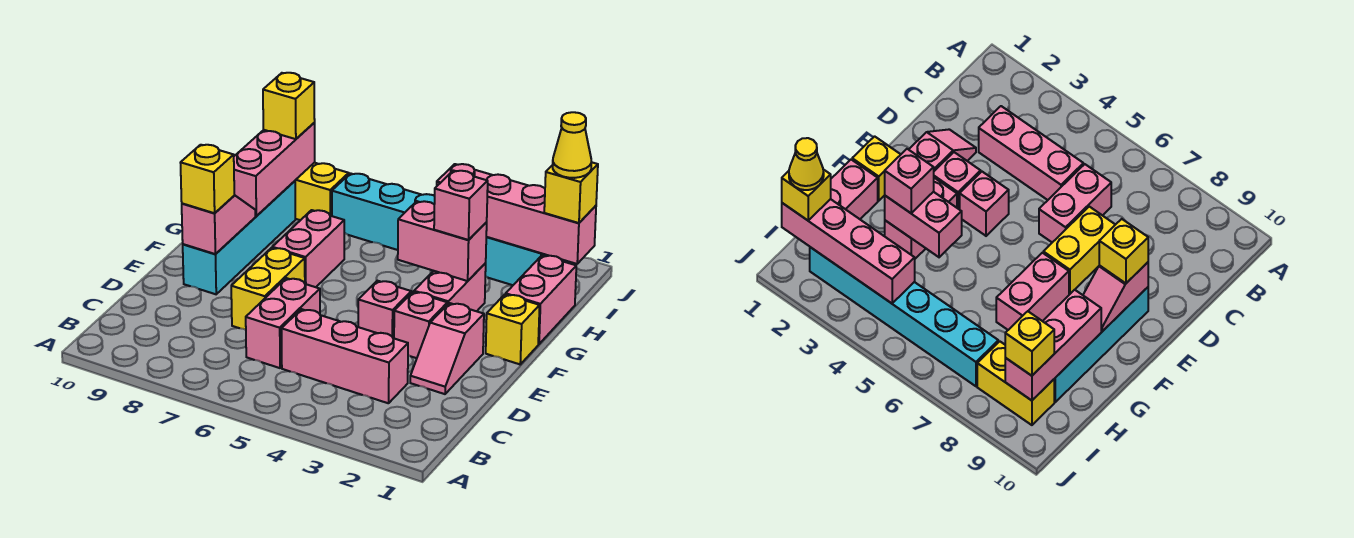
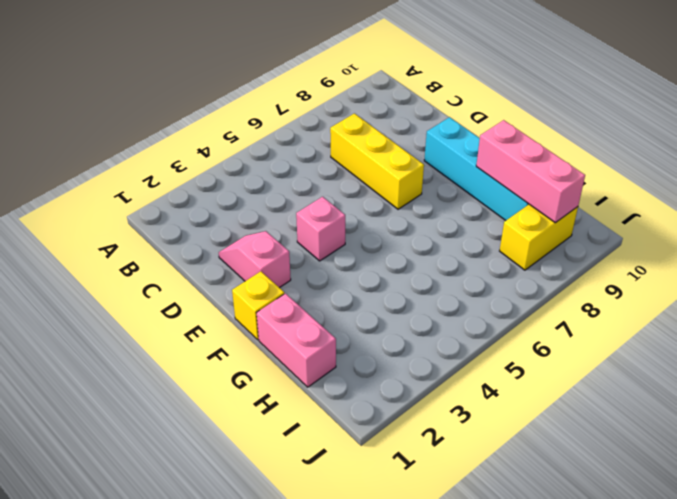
yellow brick C7:E7 level 1 -> yellow brick D7:E7 level 1
none -> pink brick C3:C5 level 1
none -> pink brick C6:D6 level 1
none -> pink brick E3 level 1

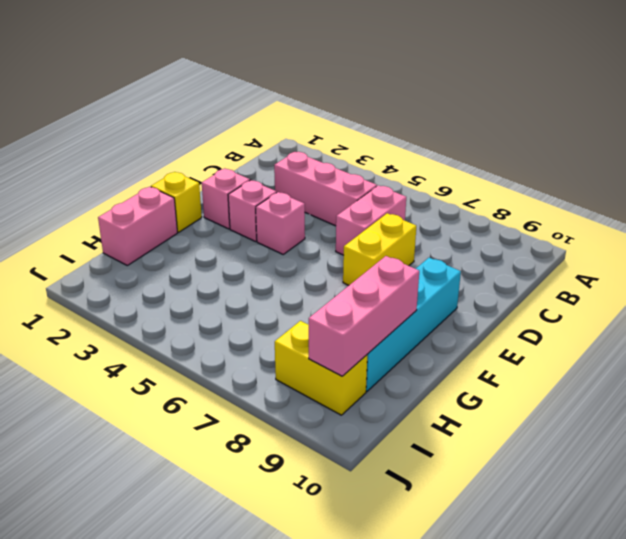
none -> pink brick F3:G3 level 1
none -> pink brick F7:G7 level 1
none -> cyan brick I2:I7 level 1

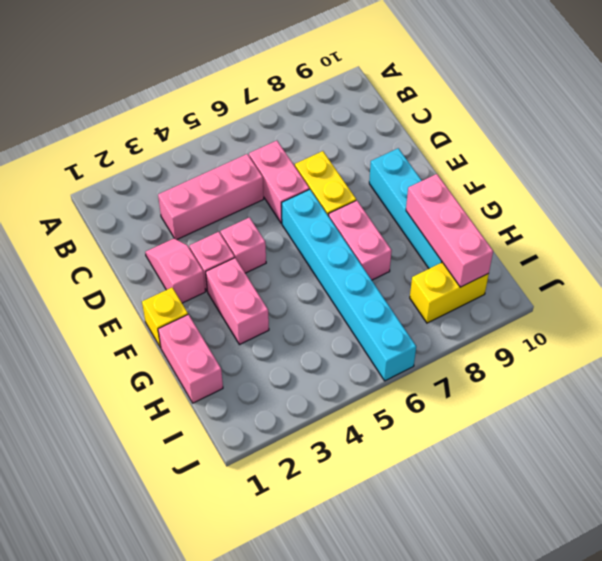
cyan brick E6:J6 level 1 -> cyan brick I2:I7 level 1
none -> pink slope E9:F9 level 2 top E
none -> pink brick G3:G4 level 2
none -> pink brick I1:I4 level 2

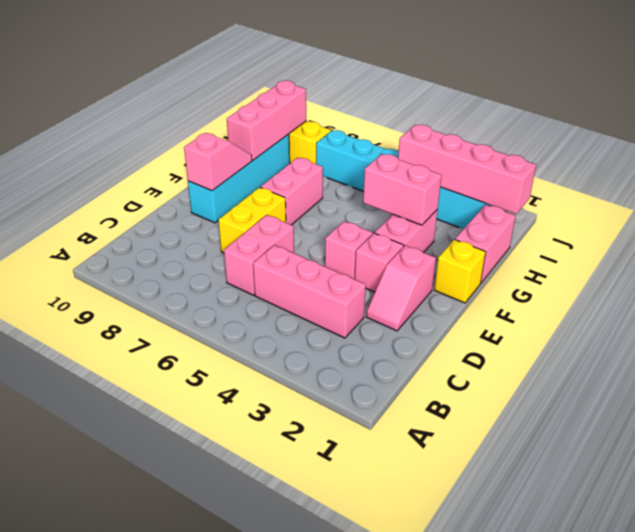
none -> yellow brick E9 level 3
none -> pink brick G3 level 3
none -> yellow brick I1 level 3

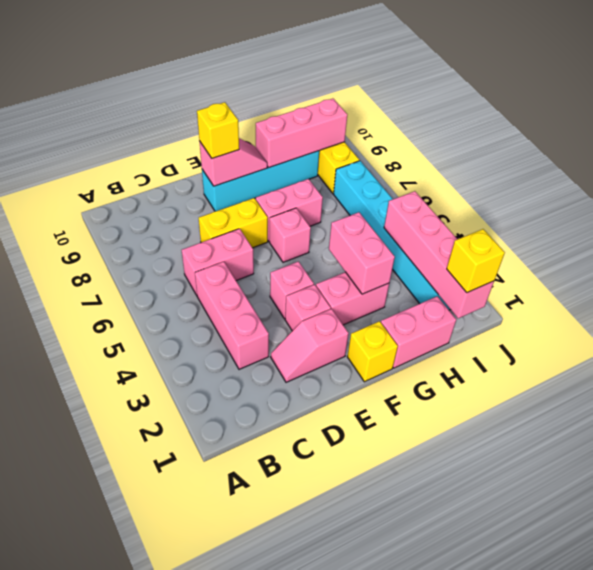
pink brick F6 level 1 -> pink brick G3 level 3
none -> yellow brick I9 level 3
none -> yellow cone I1 level 4

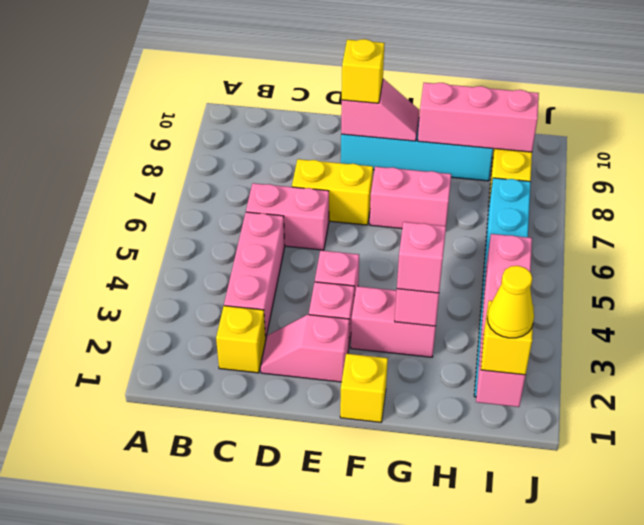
yellow brick C2 level 1 -> yellow brick I9 level 3
none -> pink brick G1:H1 level 1

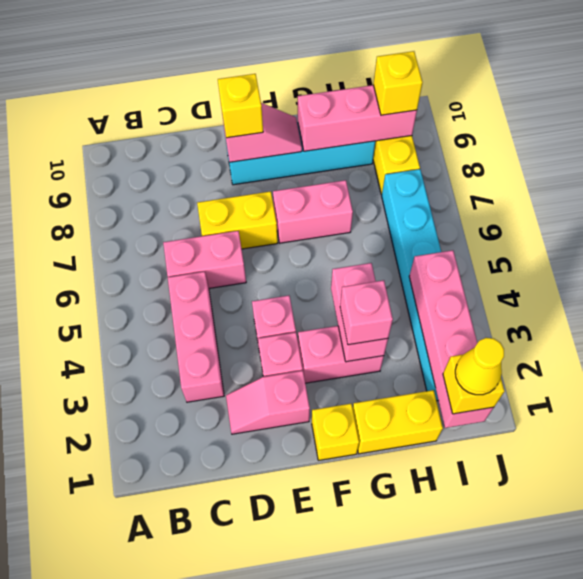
yellow brick G1:H1 level 1 -> pink brick G1:H1 level 1

